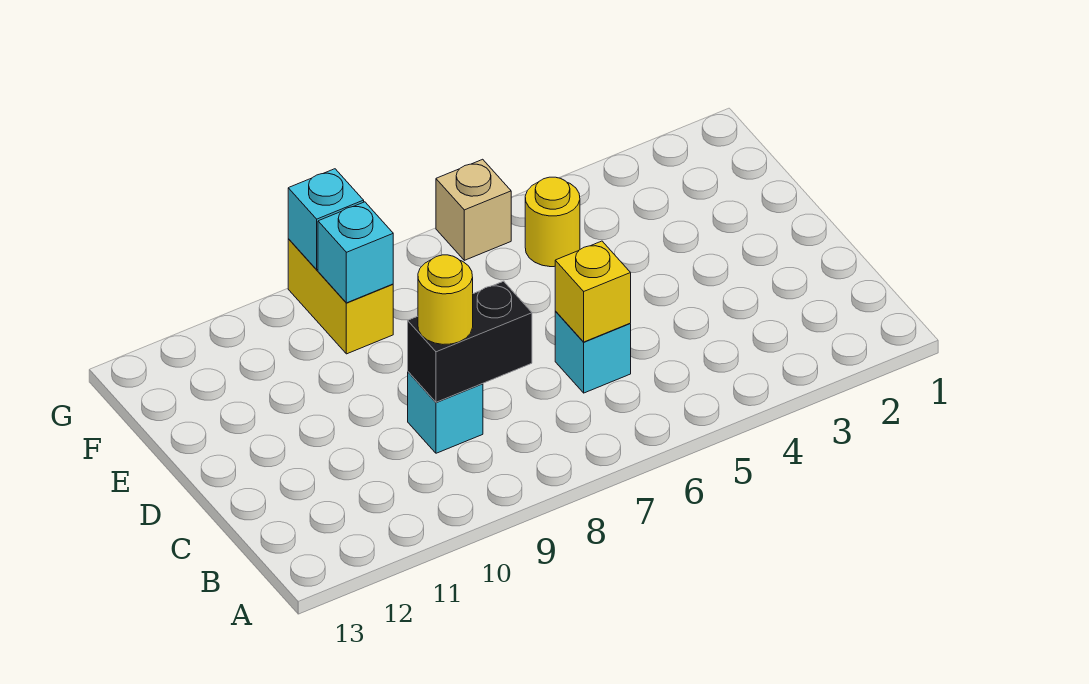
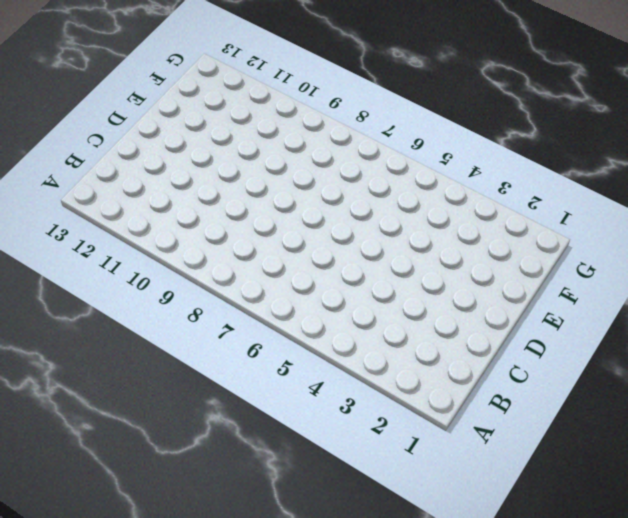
none -> cyan brick C6 level 1
none -> cyan brick C9 level 1

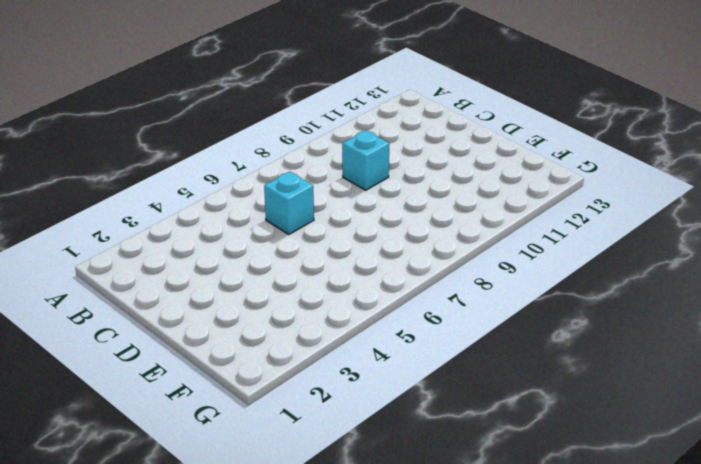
none -> yellow round brick F5 level 1
none -> yellow brick F9:G9 level 1

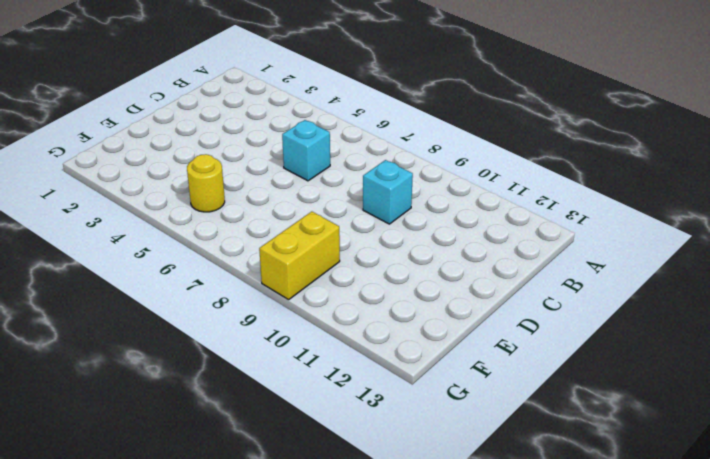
none -> tan brick G6 level 1
none -> yellow brick C6 level 2

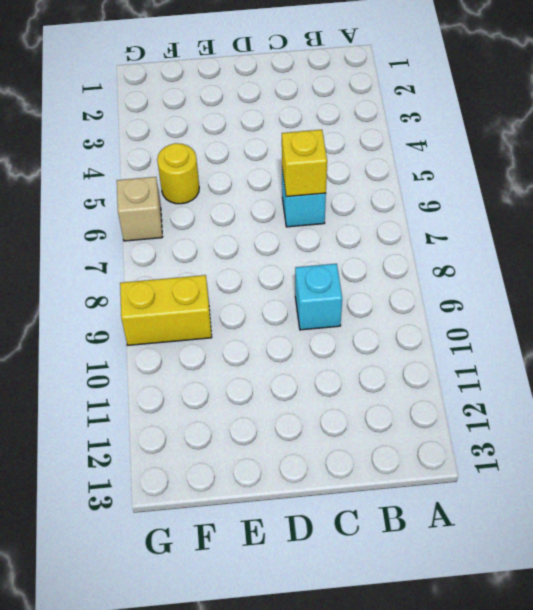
none -> black brick C8:C9 level 2
none -> cyan brick F9 level 2

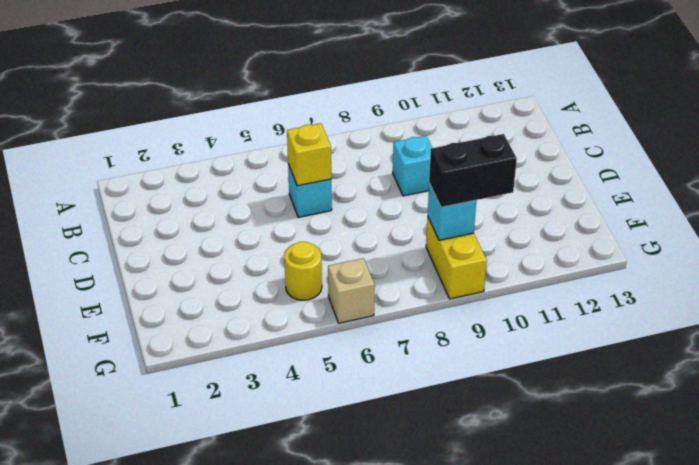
black brick F9:F10 level 3 -> black brick C8:C9 level 2
none -> cyan brick G9 level 2
none -> yellow round brick C9 level 3

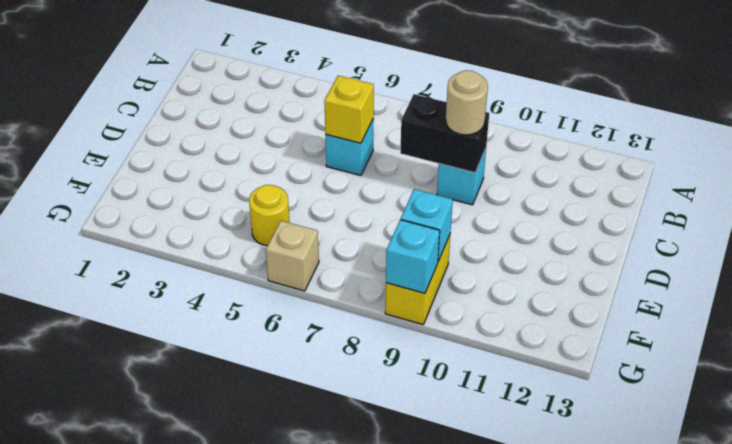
tan round brick C9 level 3 -> yellow round brick C9 level 3

